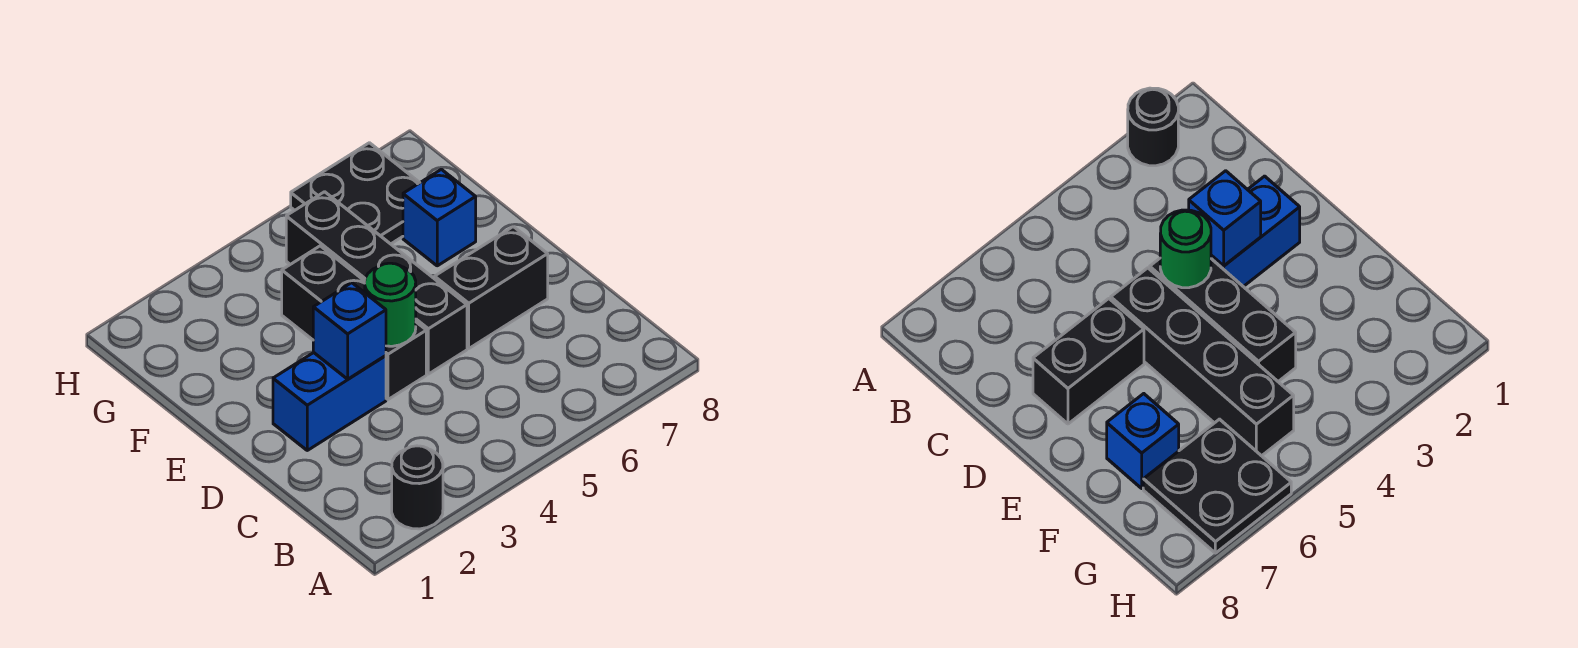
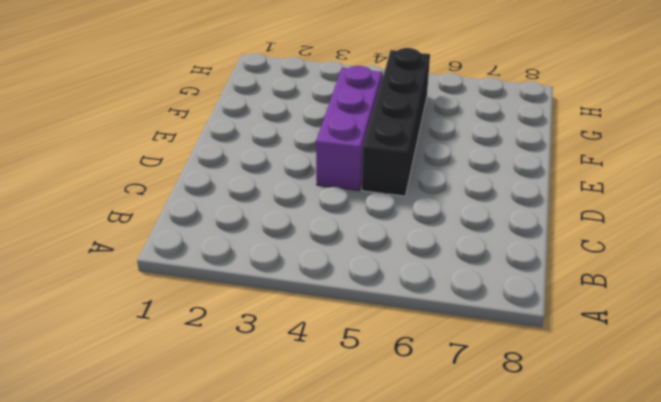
purple brick D4:F4 level 1 -> black brick D4:F4 level 1
none -> black round brick A2 level 1
none -> blue brick D2:D3 level 1

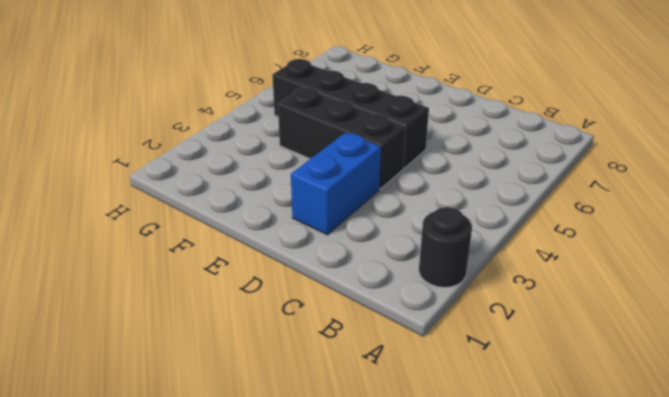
none -> black brick D6:D7 level 1
none -> blue brick F7 level 1

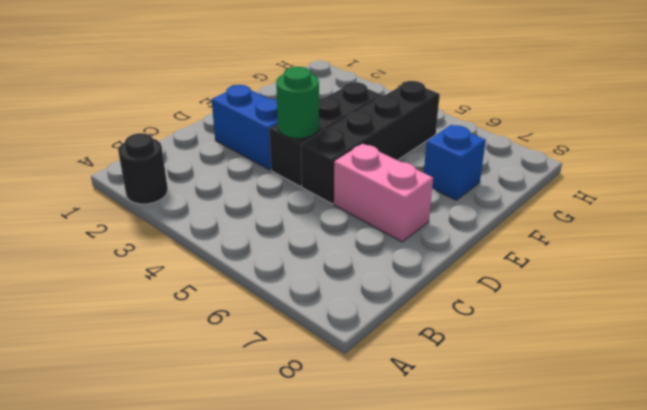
pink brick D6:D7 level 1 -> black brick D6:D7 level 1
none -> black plate G6:H7 level 1
none -> blue brick D3 level 2

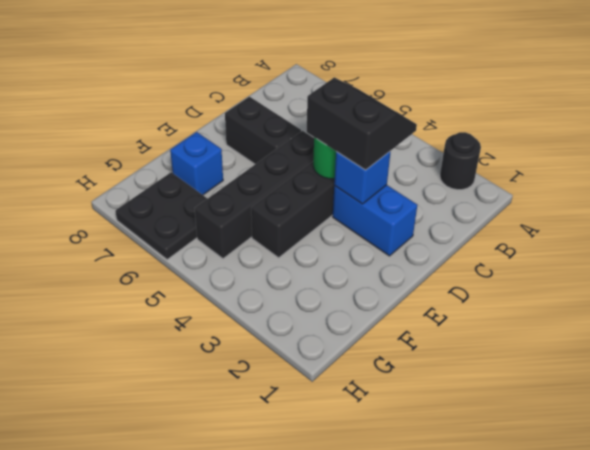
black slope C3:D4 level 3 top D -> none

